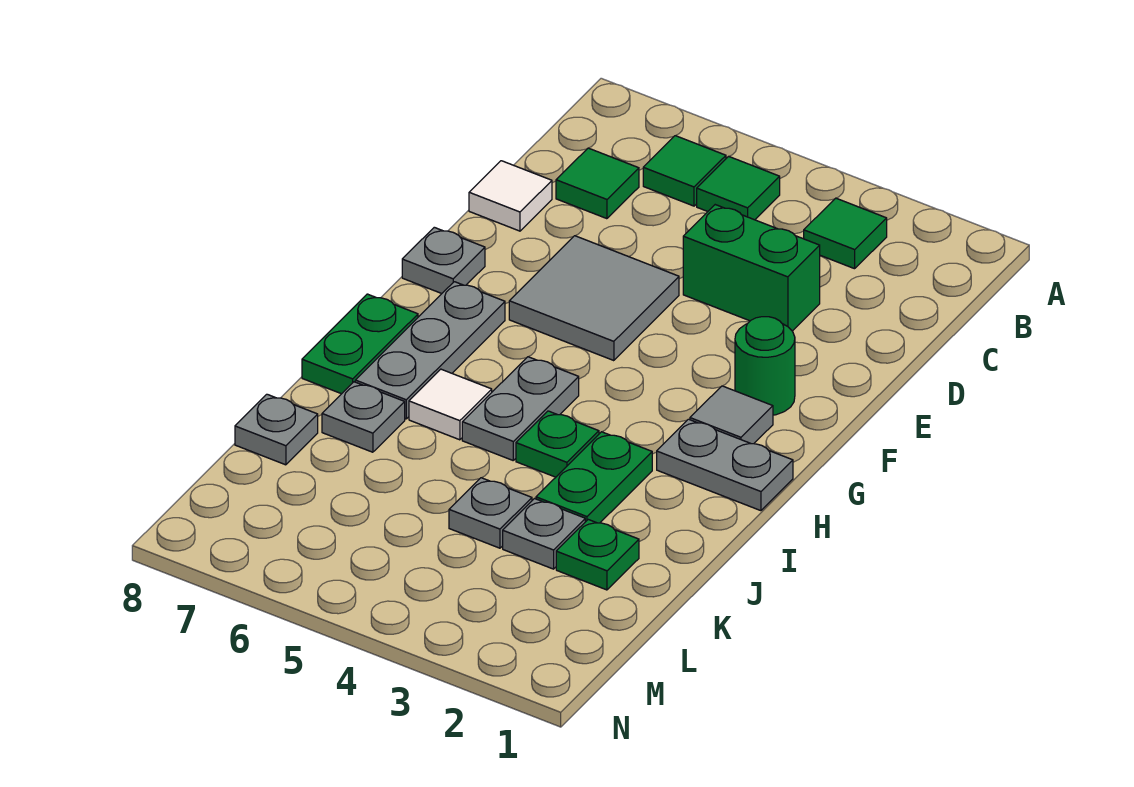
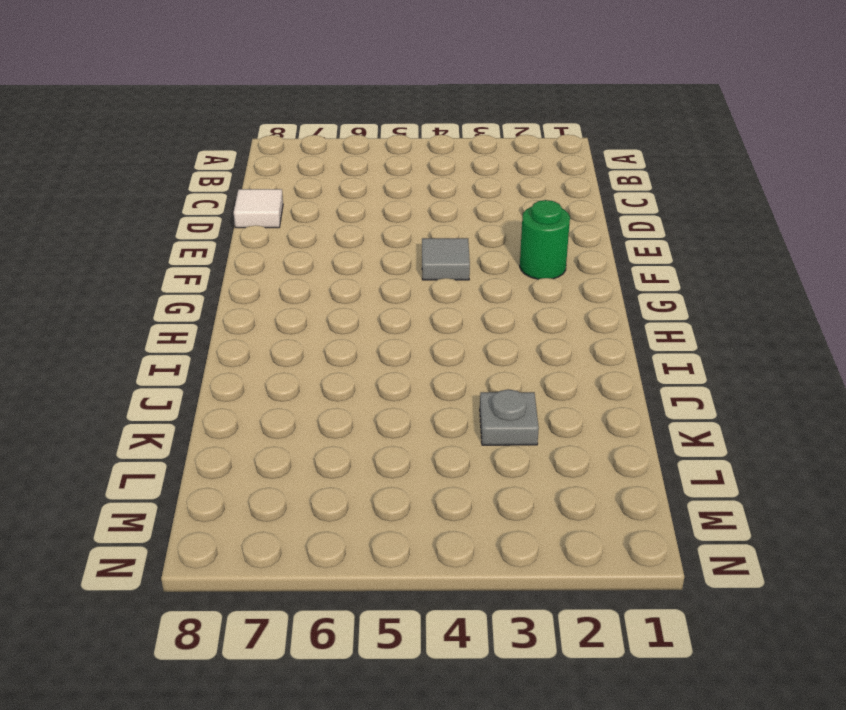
grey tile F4 level 1 -> grey tile G2 level 1
none -> green tile B3 level 1
none -> green tile B5 level 1
none -> green tile B6 level 1

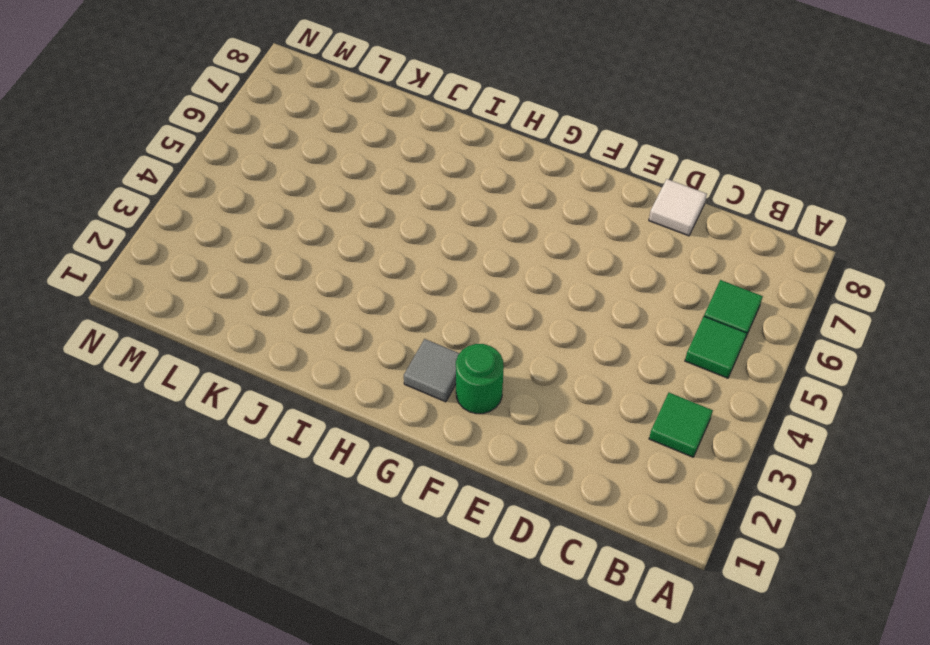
none -> green tile C7 level 1
none -> green brick D3:D4 level 1
none -> grey tile E5:F6 level 1

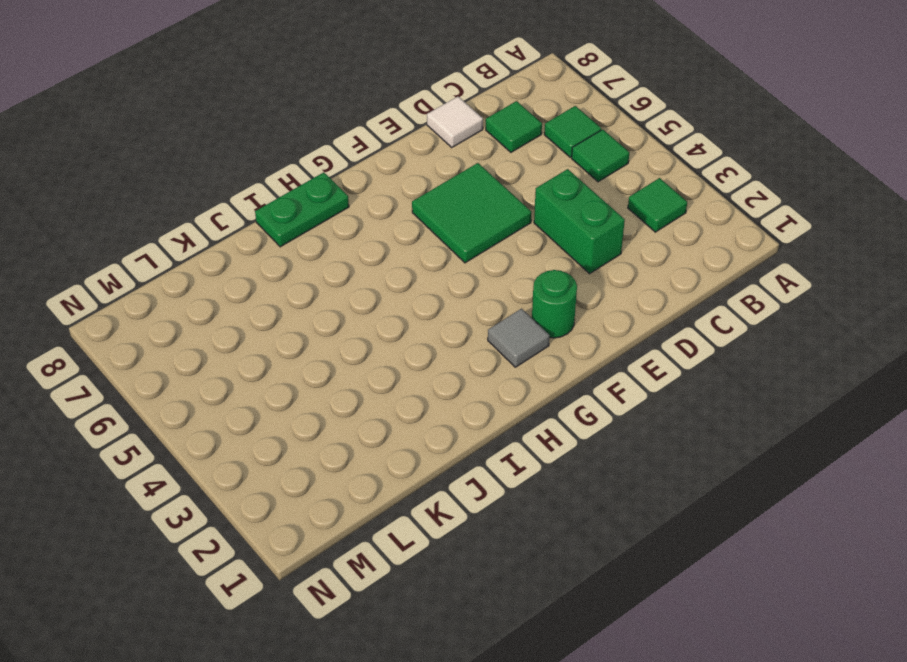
green tile E5:F6 level 1 -> grey tile E5:F6 level 1
none -> grey plate F8 level 1
none -> grey plate G7:I7 level 1
none -> grey plate H1:H2 level 1

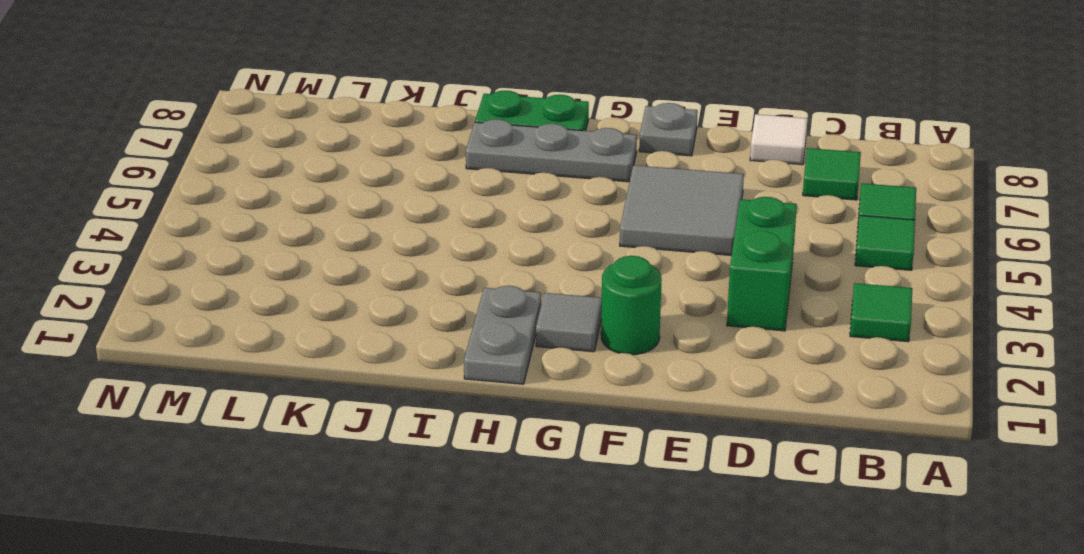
none -> grey plate H5:I5 level 1
none -> green plate I3:J3 level 1
none -> green plate I4 level 1

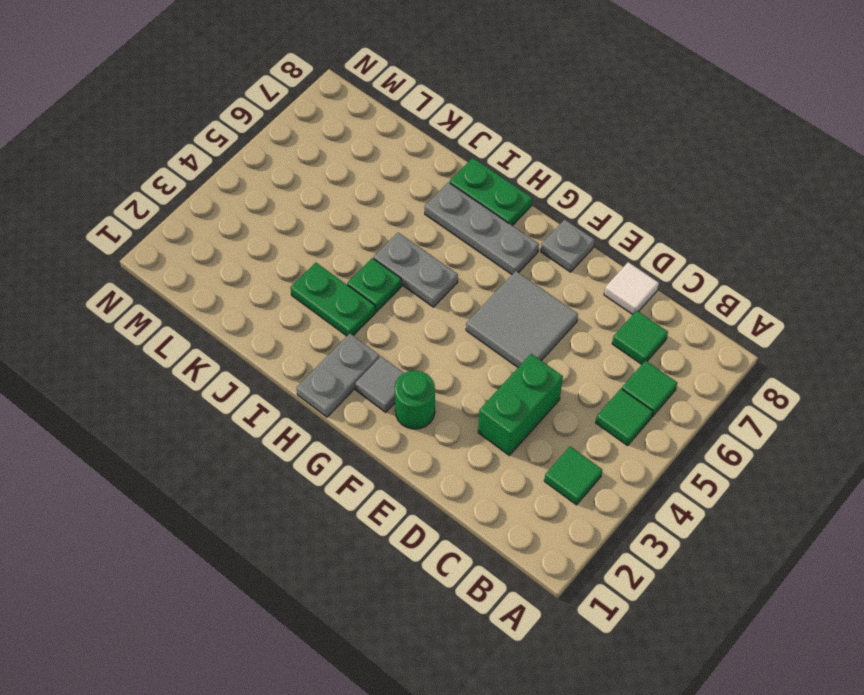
none -> white tile I6 level 1
none -> grey plate J7 level 1
none -> green plate K2 level 1

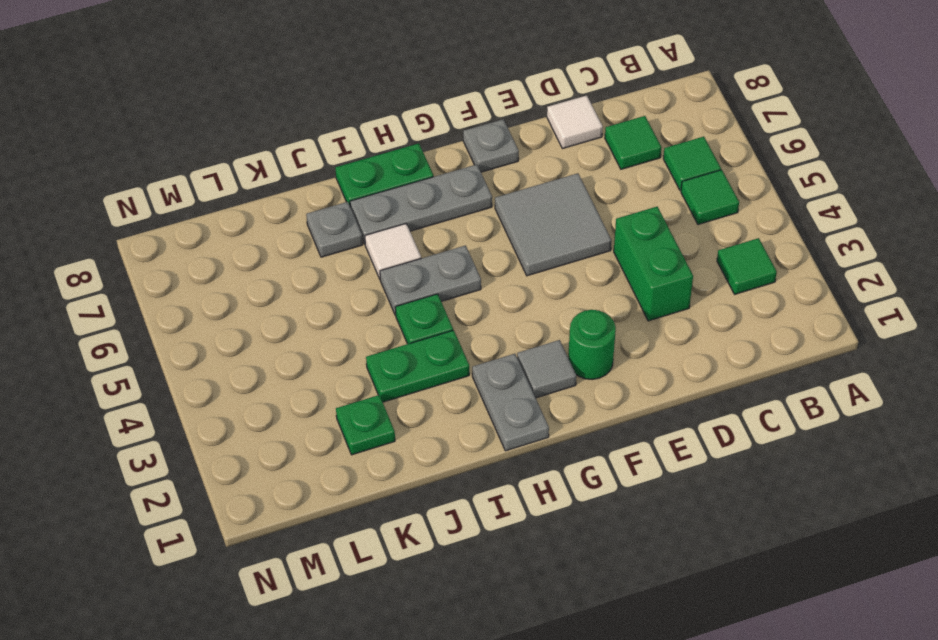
none -> grey plate K3 level 1
none -> grey plate K4 level 1
none -> grey plate K8 level 1

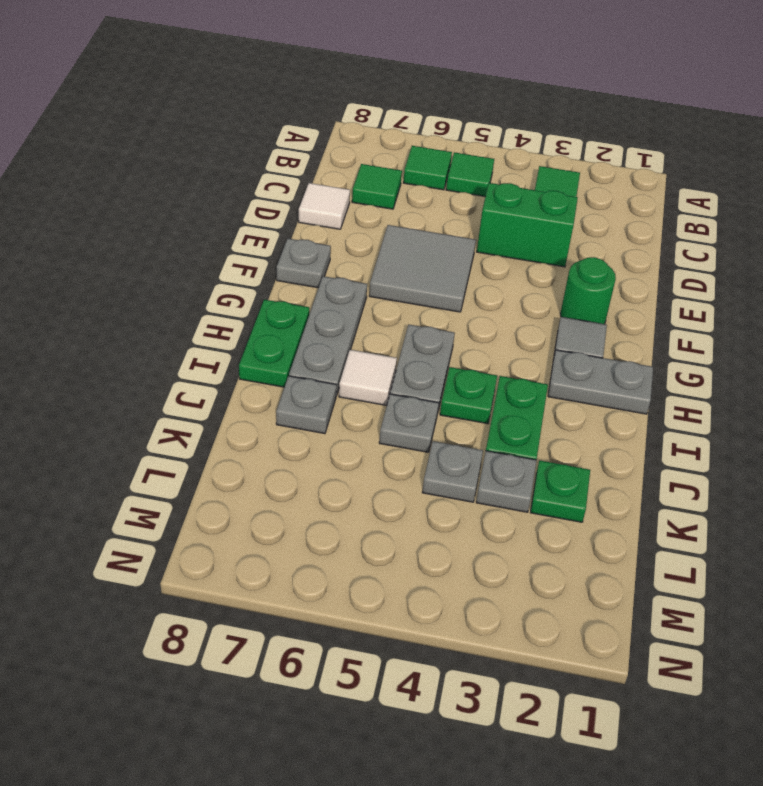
grey plate J5 level 1 -> grey plate K8 level 1

